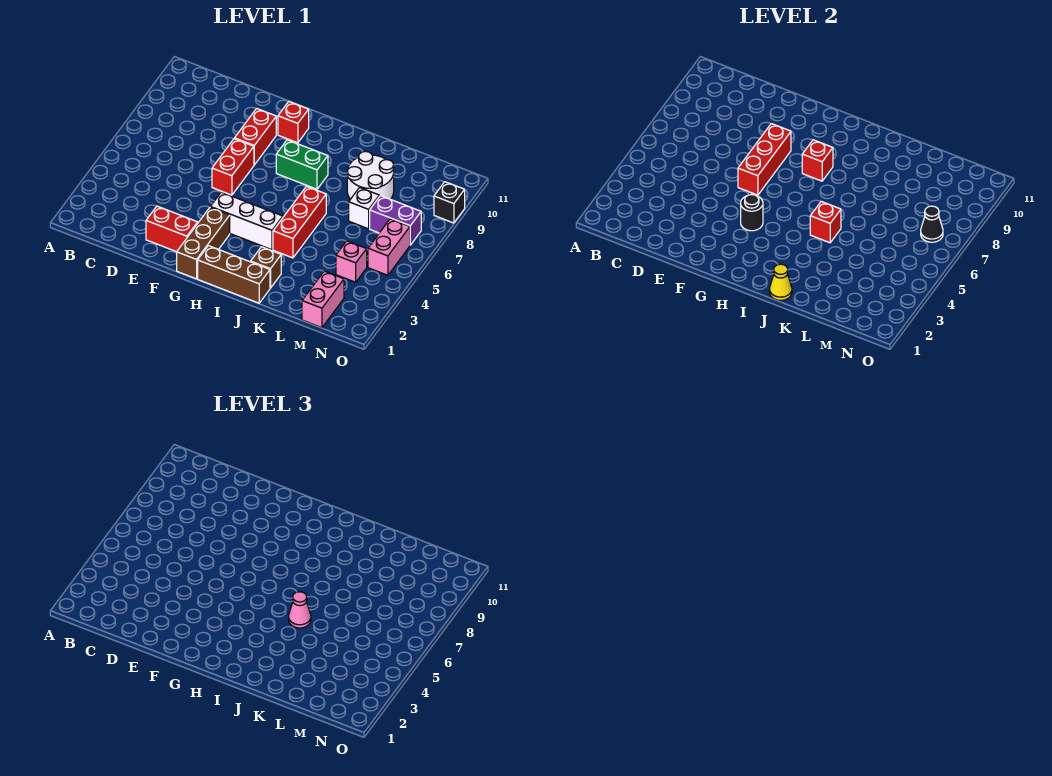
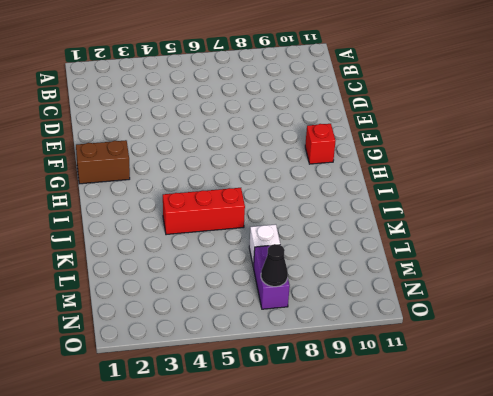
brown brick G1:G2 level 1 -> brown brick G1:G3 level 1
none -> red brick E2:F2 level 1
none -> red brick F6:F7 level 1
none -> red brick F8:F9 level 1

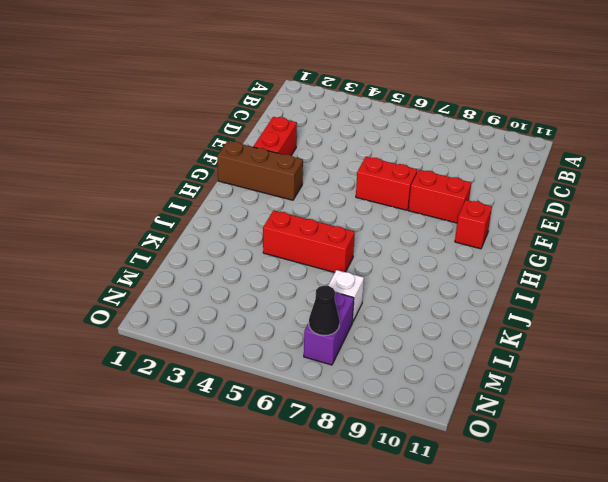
none -> white brick G4:I4 level 1
none -> brown brick H1:J1 level 1
none -> green brick H8:I8 level 1

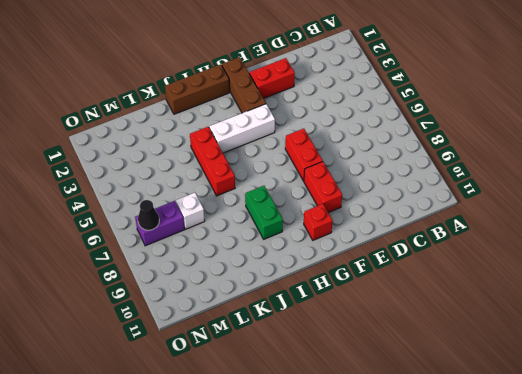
green brick I8:I9 level 1 -> green brick H8:I8 level 1
none -> brown brick J2 level 1
none -> white round brick K8:L9 level 1
none -> pink brick M1:M2 level 1

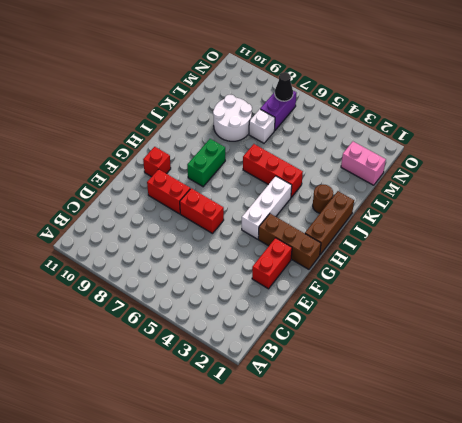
brown round brick J2 level 1 -> brown brick J2 level 1
none -> pink brick M4 level 1
none -> pink brick N5:N6 level 1
none -> black brick O9 level 1

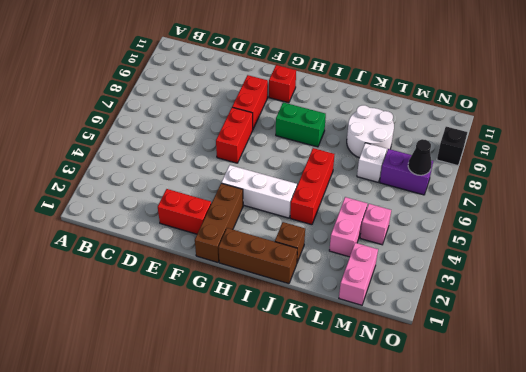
pink brick L3:L4 level 1 -> pink brick N5:N6 level 1
none -> red brick F6:F8 level 2
none -> black round brick G4 level 2
none -> red brick H8 level 2

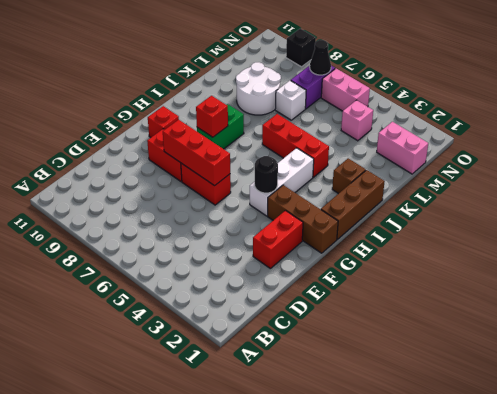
none -> yellow cone J1 level 2
none -> red brick J5 level 2
none -> pink cone J5 level 3

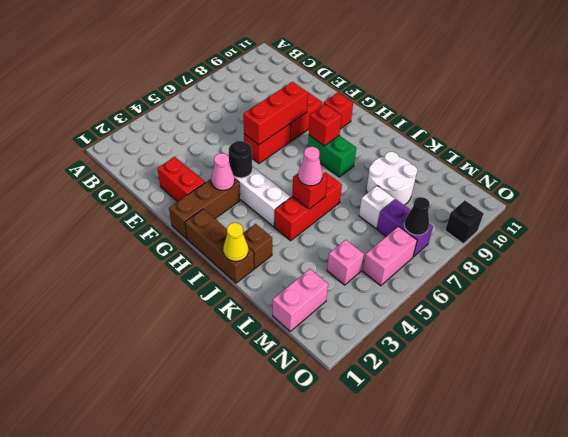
pink cone G3 level 2 -> none

